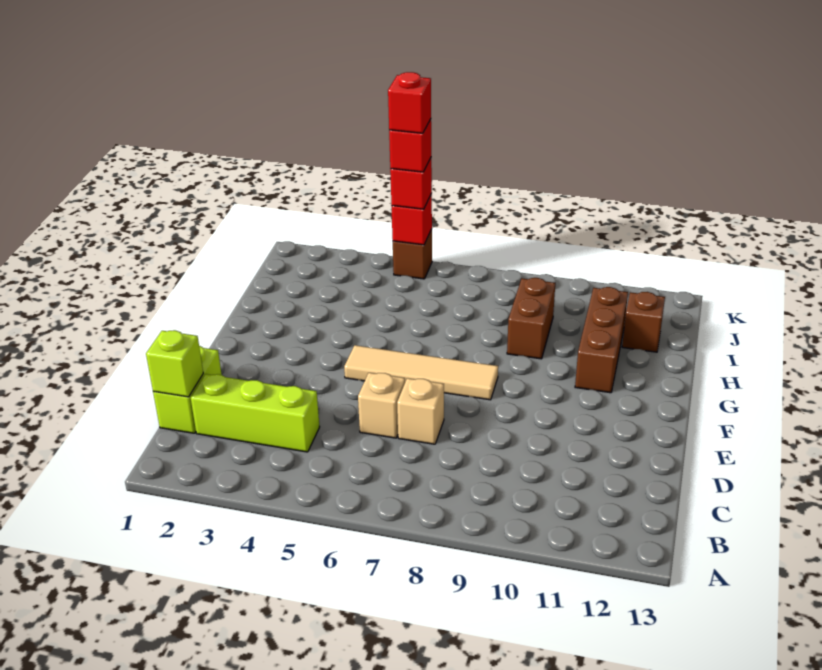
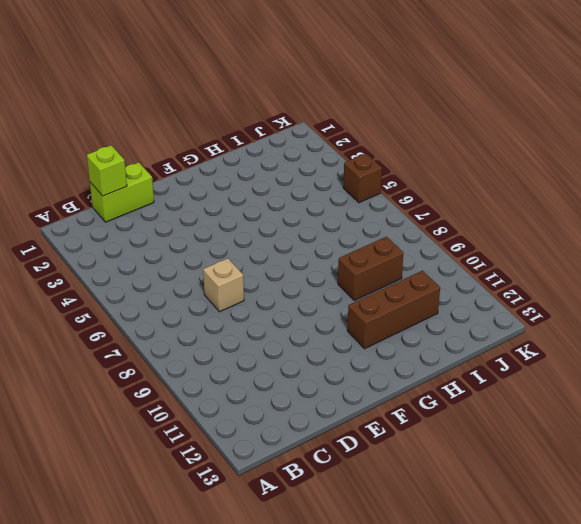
none -> lime brick C2:C4 level 1
none -> tan brick D6 level 1
none -> tan tile F5:F8 level 1

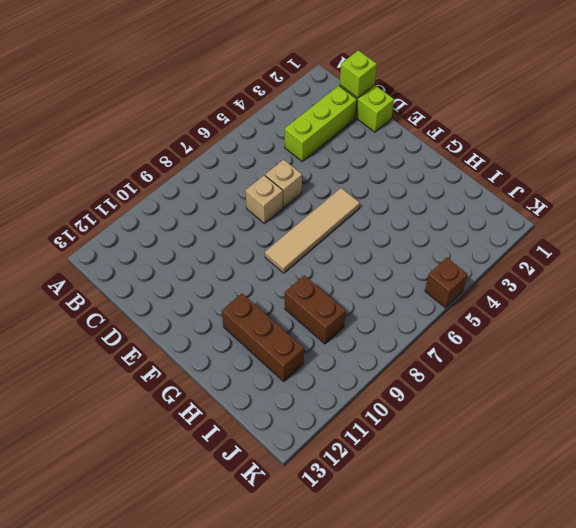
none -> brown brick I12 level 1
none -> red brick K5 level 2
none -> red brick K5 level 3

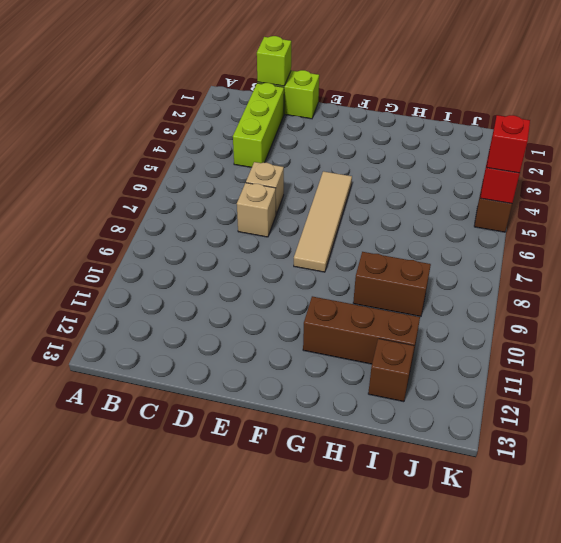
none -> red brick K5 level 4
none -> red brick K5 level 5

